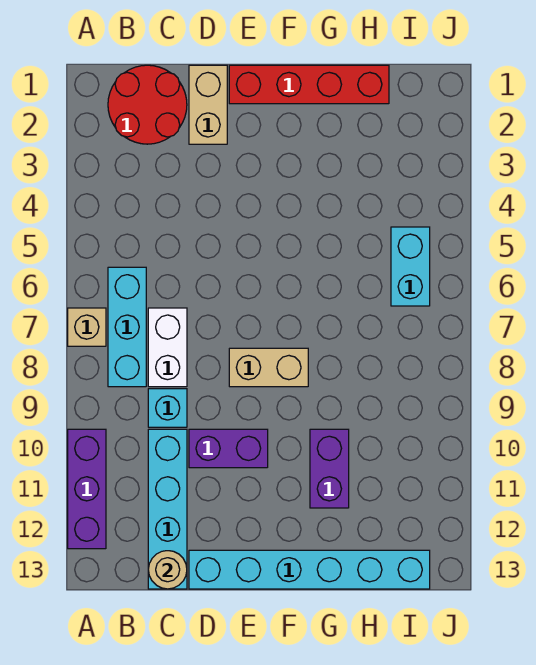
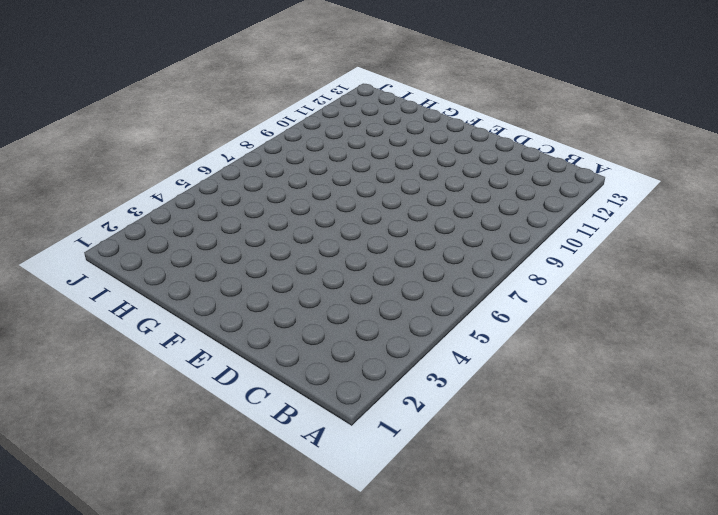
none -> tan brick A7 level 1
none -> purple brick A10:A12 level 1
none -> red round brick B1:C2 level 1

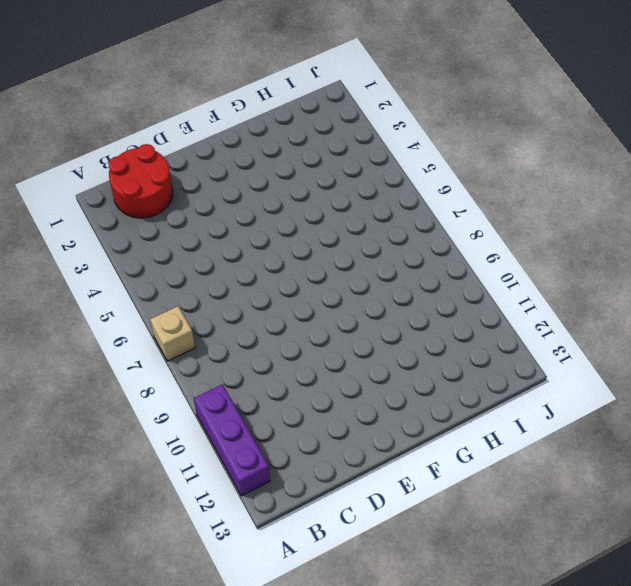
none -> cyan brick B6:B8 level 1
none -> white brick C7:C8 level 1
none -> cyan brick C9 level 1

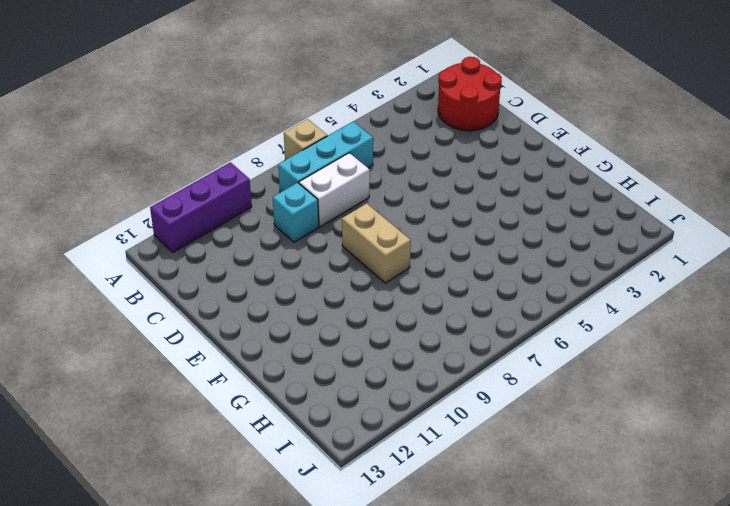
none -> cyan brick C10:C13 level 1
none -> tan brick D1:D2 level 1
none -> purple brick D10:E10 level 1

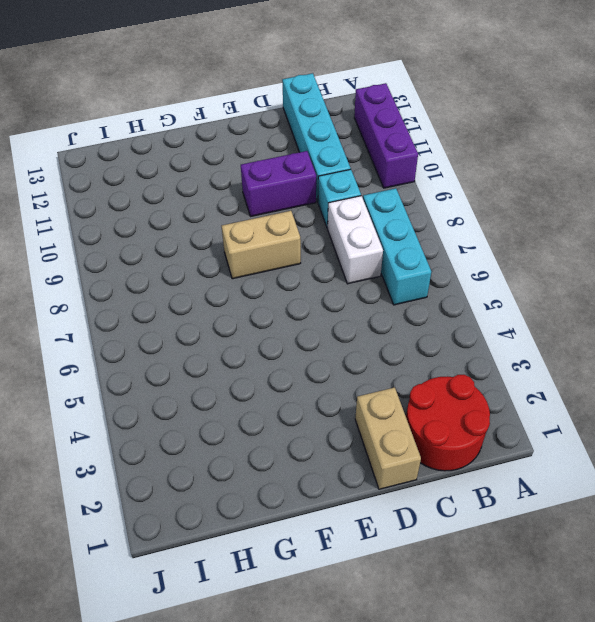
none -> tan brick A7 level 1
none -> cyan brick D13:I13 level 1
none -> red brick E1:H1 level 1

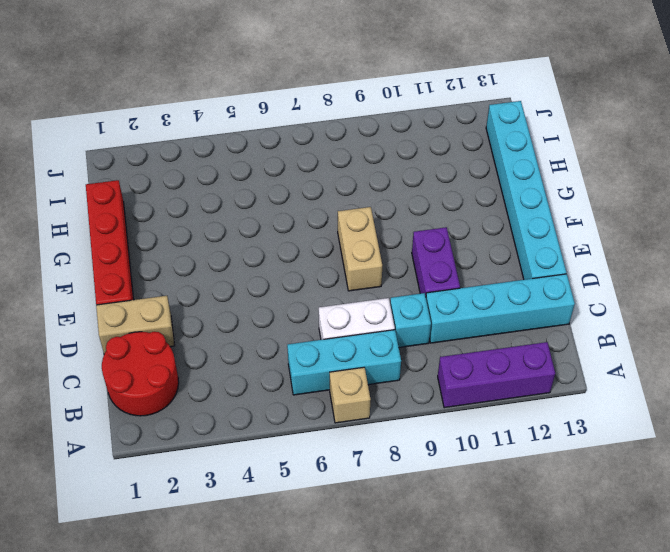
none -> purple brick G10:G11 level 1
none -> cyan brick I5:I6 level 1
none -> tan round brick C13 level 2

